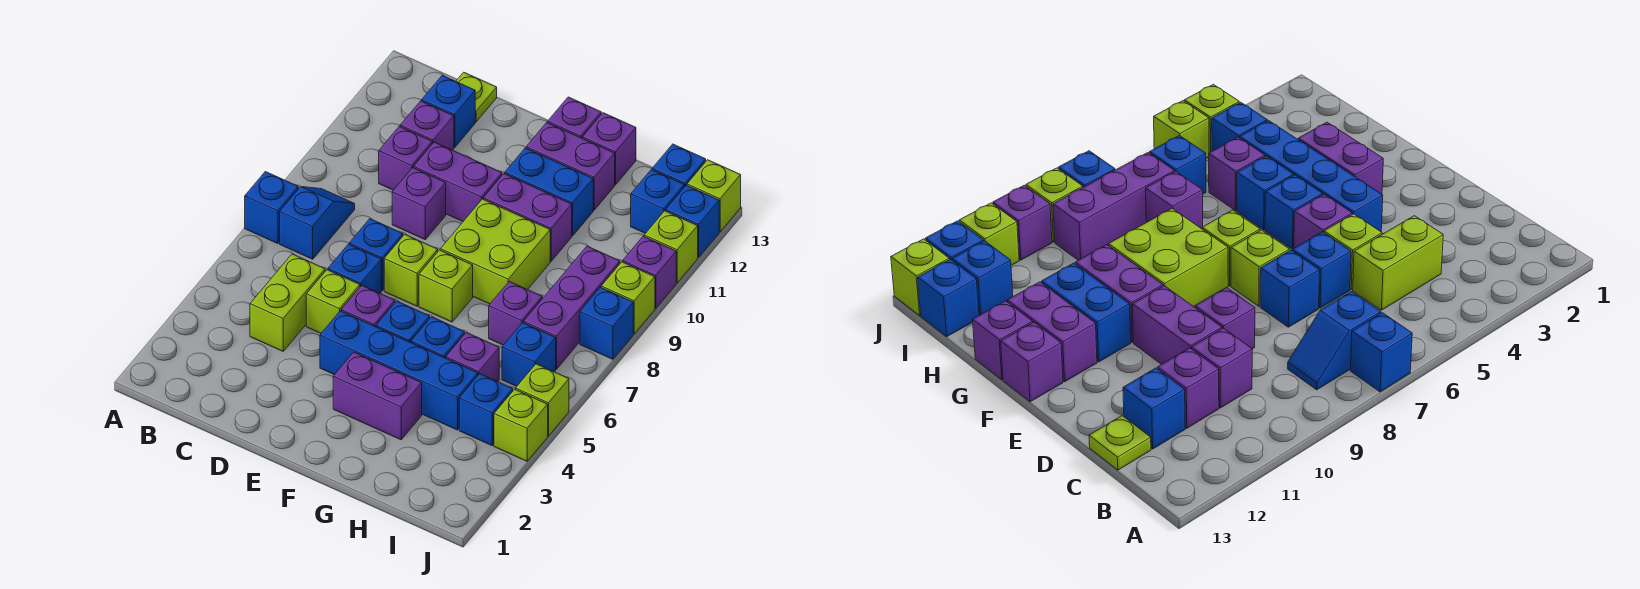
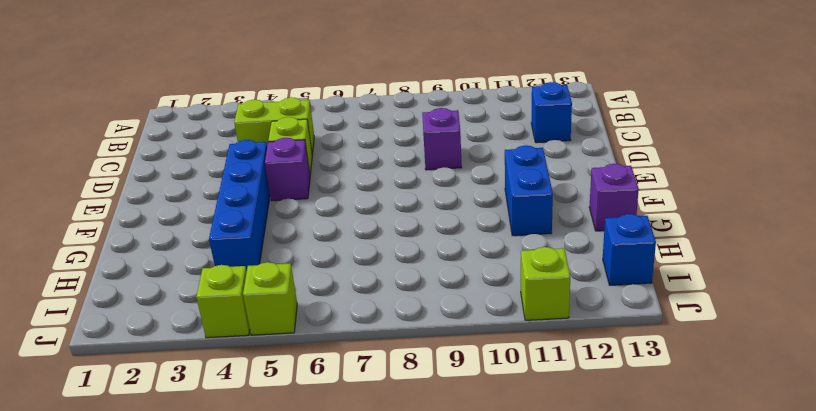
none -> blue brick A7 level 1
none -> blue slope B7:B8 level 1 top 7
none -> purple brick C10 level 1
none -> purple brick C11 level 1

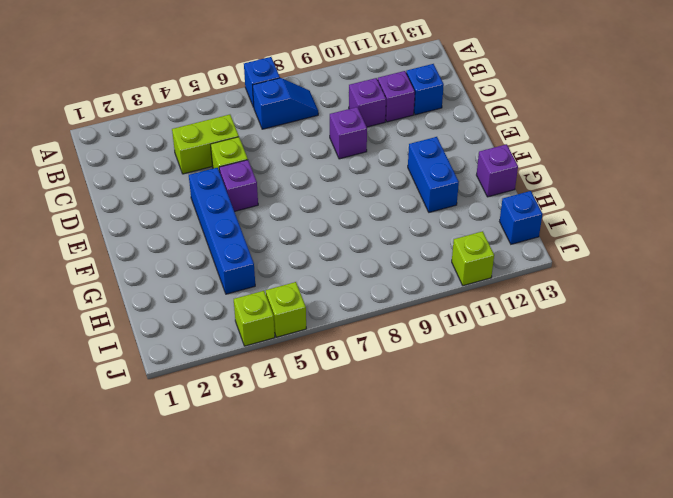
none -> lime plate C13 level 1
none -> blue brick D6 level 1
none -> blue brick D7 level 1
none -> purple brick D10:E10 level 1

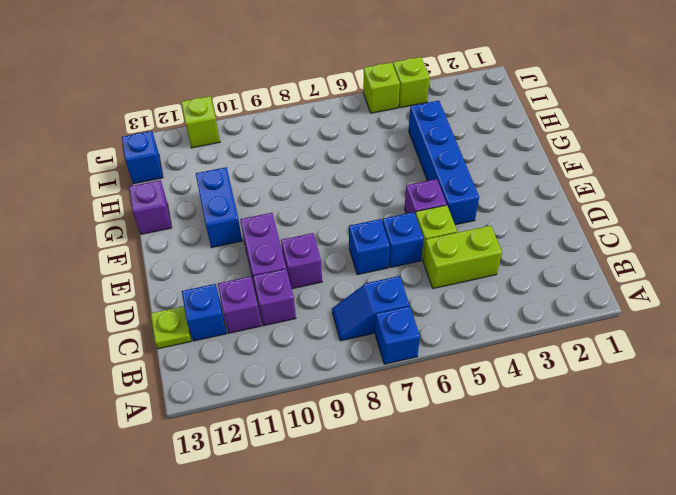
none -> lime brick E7 level 1
none -> purple brick F3:G3 level 1
none -> blue brick F5 level 1
none -> lime brick F7 level 1

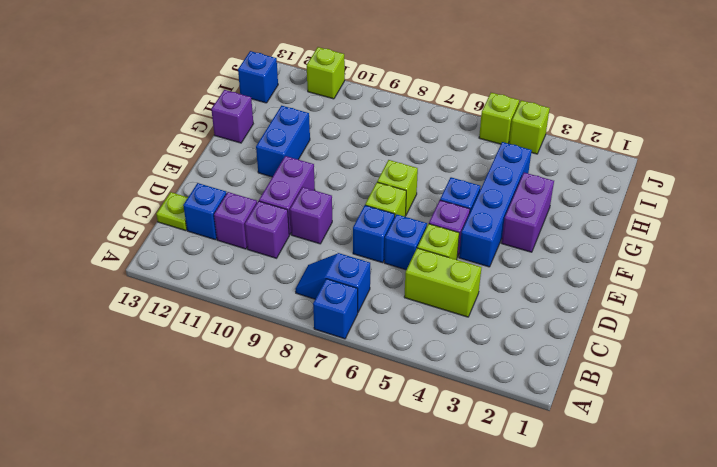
none -> lime brick F8:G9 level 1
none -> purple brick F10:G10 level 1
none -> purple brick F12:G12 level 1
none -> purple brick F13 level 1

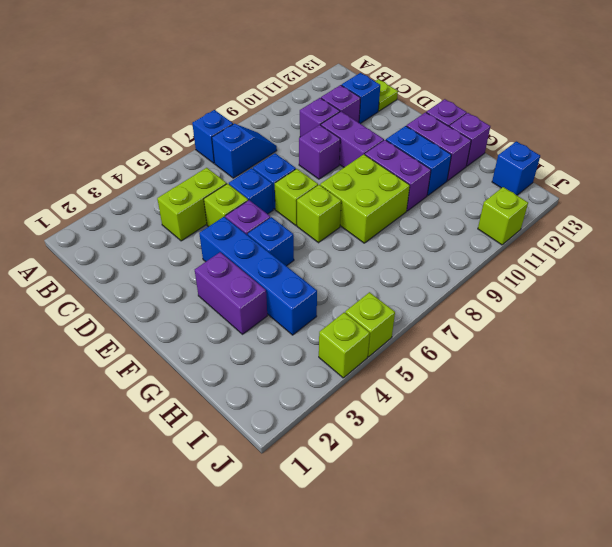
none -> blue brick G5 level 1
none -> purple brick H5 level 1
none -> purple brick H7 level 1
none -> blue brick I4 level 1

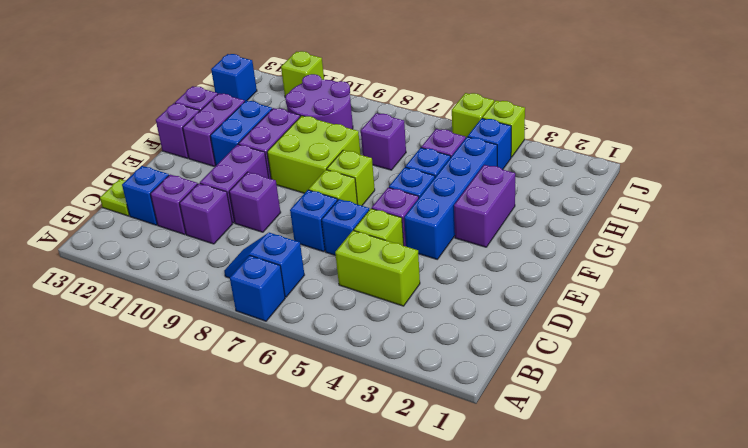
purple round brick H9:I10 level 1 -> purple brick I7:I9 level 1
none -> blue brick I6 level 1
none -> blue brick I12 level 1
none -> blue brick J8 level 1
none -> lime brick J9 level 1

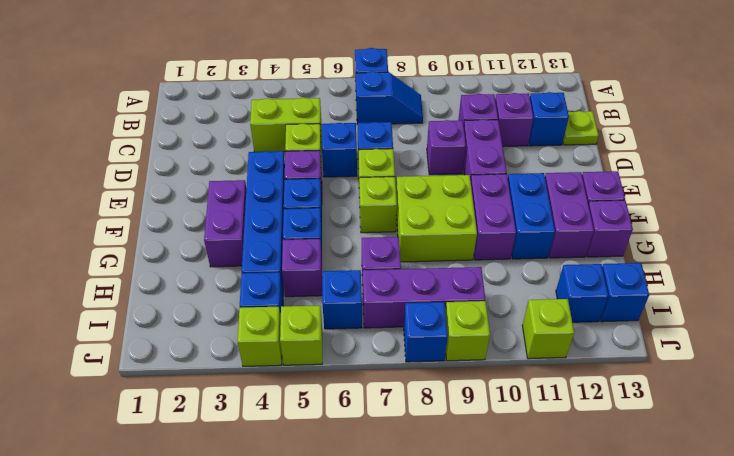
none -> purple brick J10 level 1
none -> blue brick J12 level 1
none -> lime brick J13 level 1

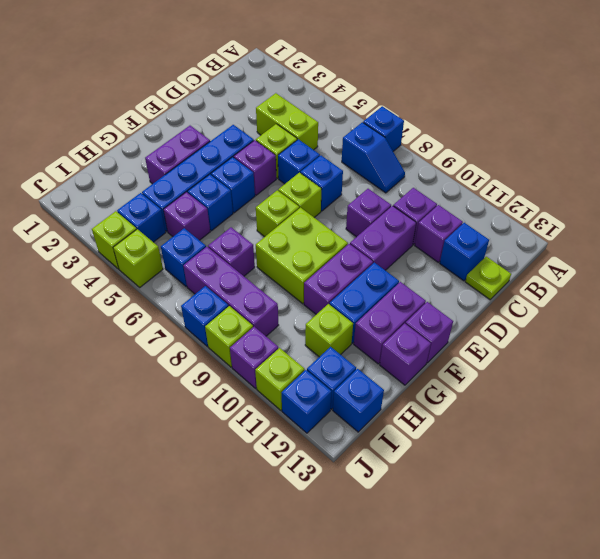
lime brick H11 level 1 -> lime brick J13 level 1

